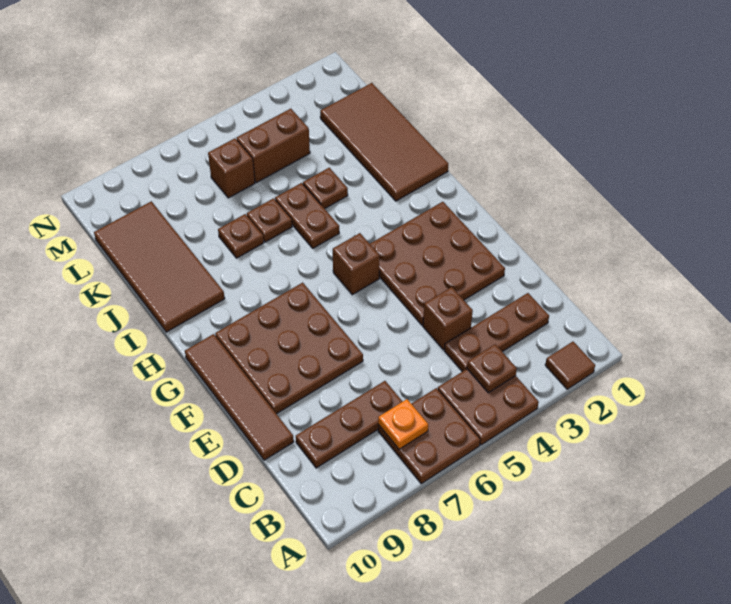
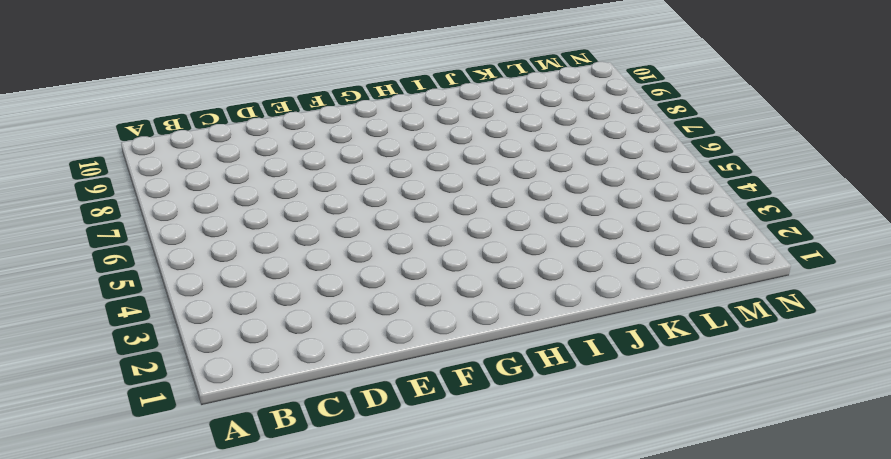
none -> brown tile A2 level 1
none -> brown plate A4:B5 level 1
none -> brown plate A6:B7 level 1

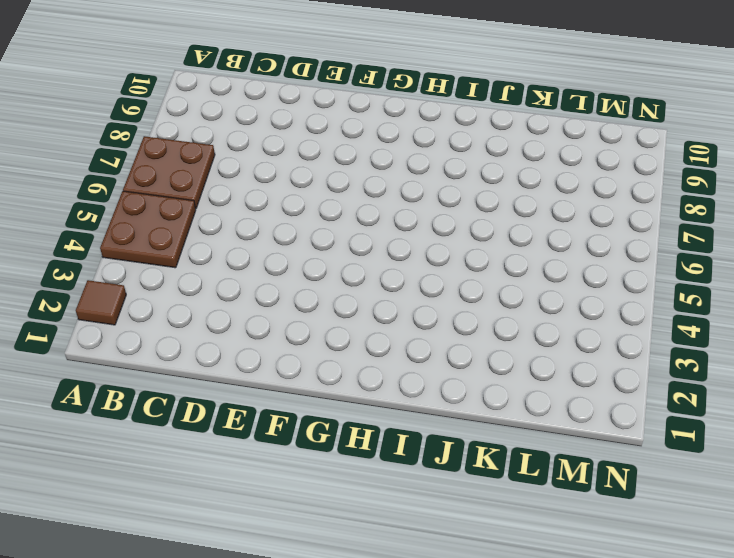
none -> brown plate C2:C4 level 1
none -> brown plate C7:C9 level 1
none -> brown brick D4 level 1

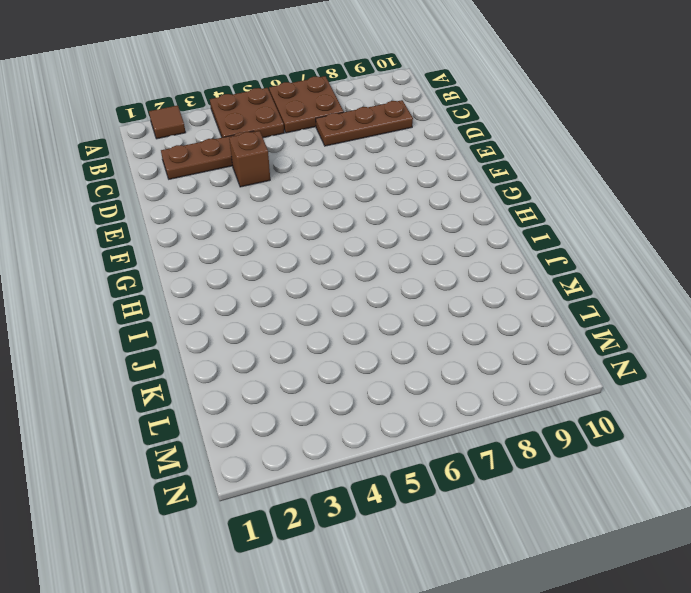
none -> brown tile D10:G10 level 1
none -> brown plate E2:G4 level 1
none -> brown plate E7:G9 level 1

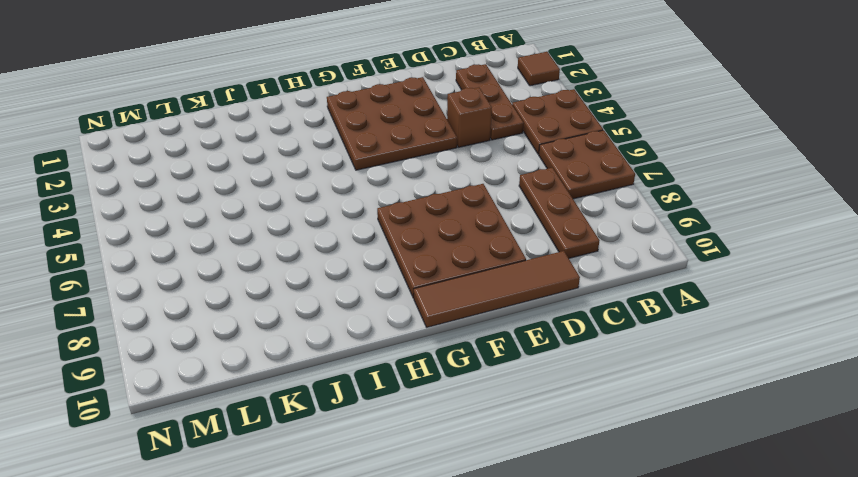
none -> brown brick G5 level 1
none -> brown tile I1:L2 level 1
none -> brown plate I5:J5 level 1

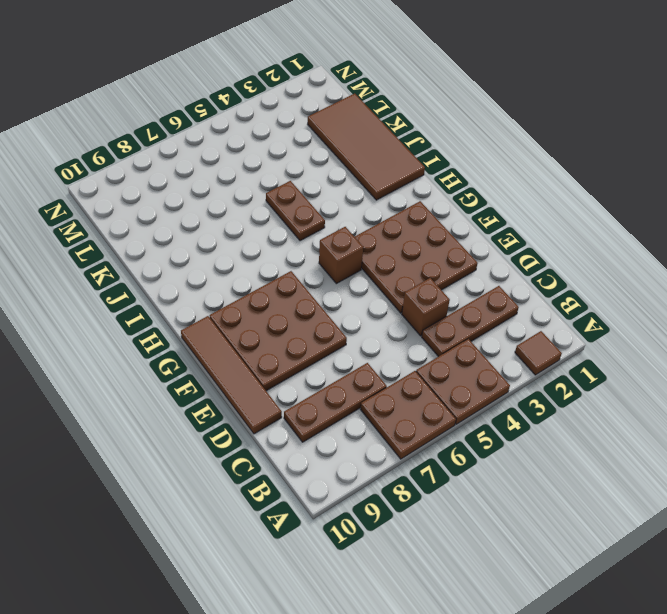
none -> brown tile I9:L10 level 1
none -> brown plate J4 level 1
none -> brown plate J6 level 1

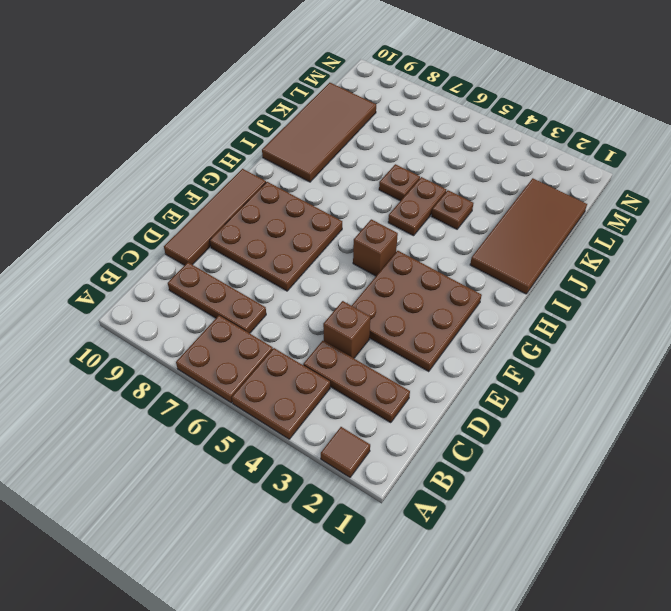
none -> brown plate J7 level 1
none -> brown brick L4:L5 level 1
none -> brown brick L6 level 1

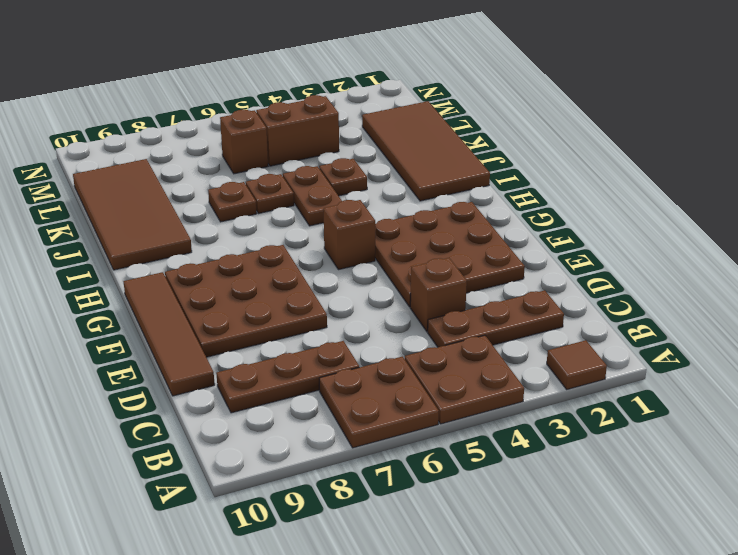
none -> brown plate B4 level 2
none -> orange plate B7 level 2

